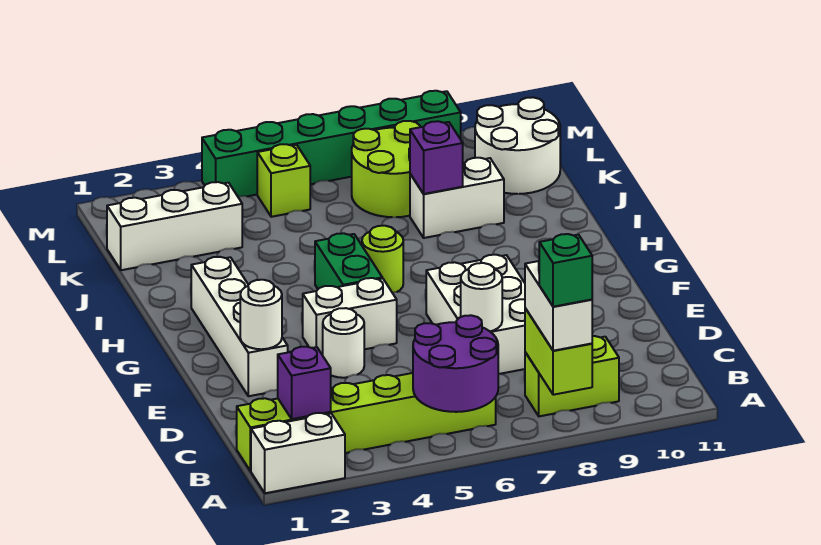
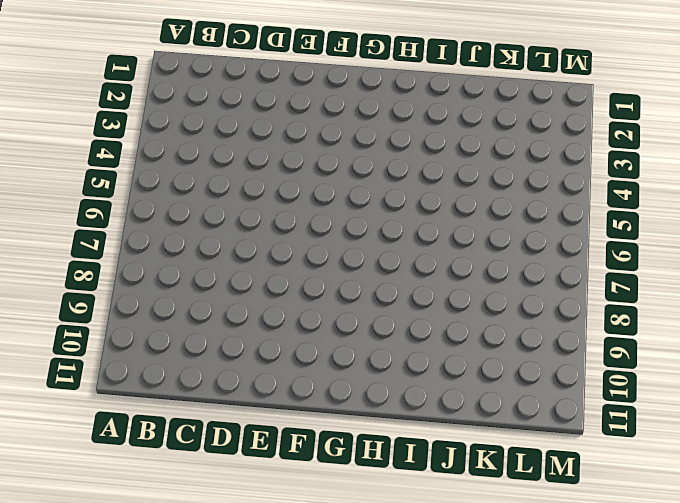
none -> white brick A1:A2 level 1
none -> lime brick B1:B6 level 1
none -> lime brick B8:B9 level 1

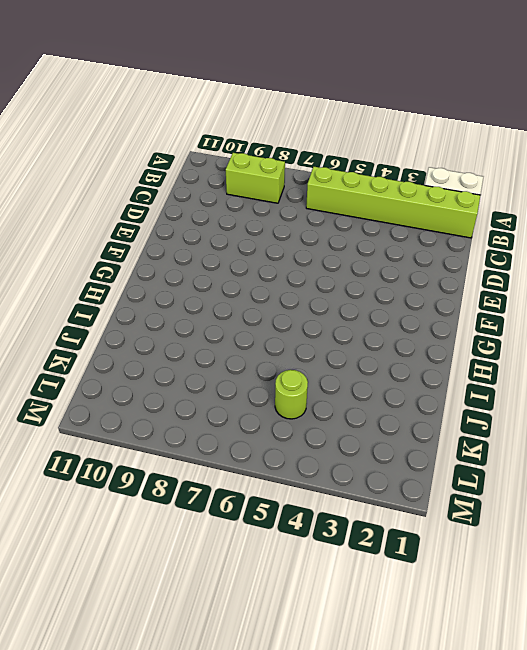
lime round brick K5 level 1 -> lime round brick H6 level 1
none -> white brick D7:F8 level 1
none -> white brick E2:H2 level 1
none -> white round brick E4 level 1

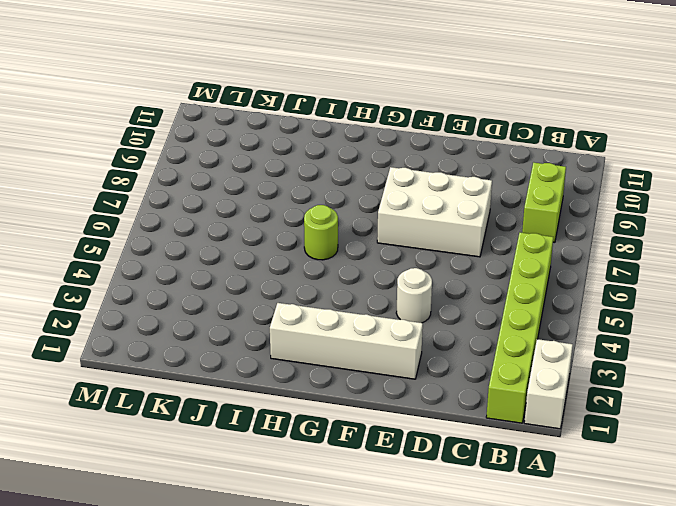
none -> white brick F4:F5 level 1
none -> green brick G5:H5 level 1
none -> white brick J8:J9 level 1

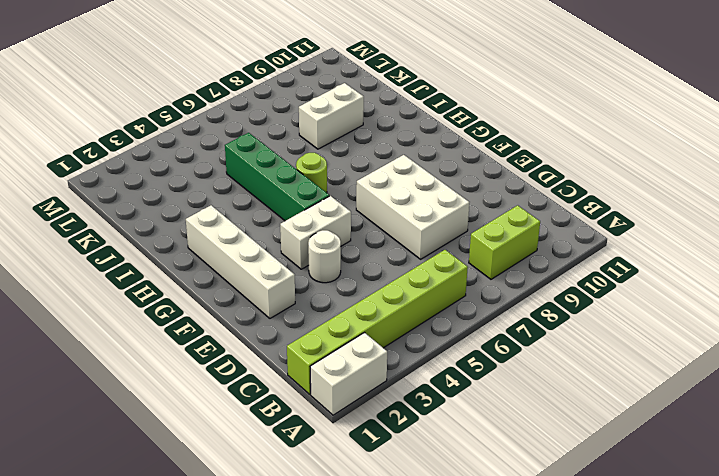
green brick G5:J5 level 1 -> green brick G5:H5 level 1
none -> white brick K1:K3 level 1
none -> lime round brick K7:L8 level 1
none -> white round brick K10:L11 level 1

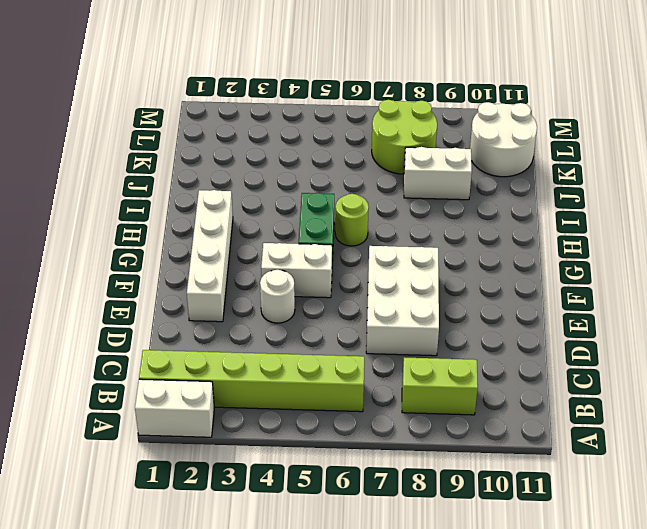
none -> white brick K1:K3 level 1
none -> lime brick L5 level 1
none -> green brick M4:M9 level 1

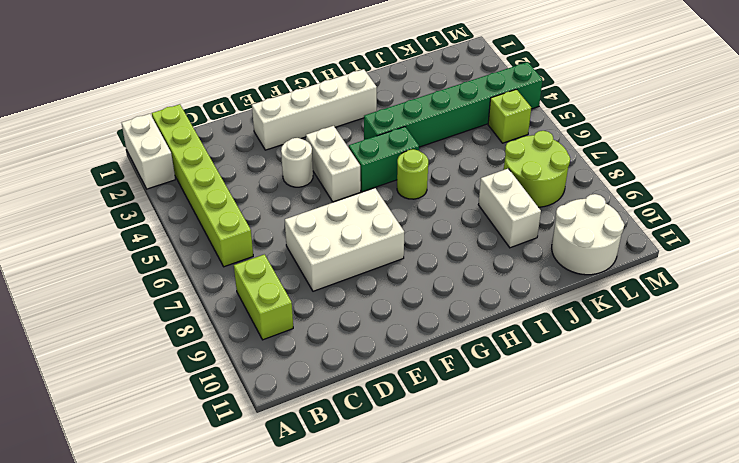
green brick H4:M4 level 1 -> green brick M4:M9 level 1
none -> white brick K1:K3 level 1
none -> purple round brick A5:B6 level 2
none -> lime brick A8:B8 level 2

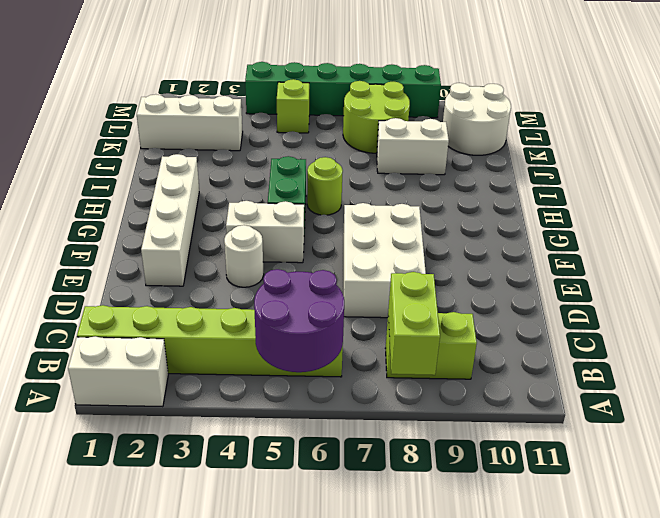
none -> purple brick B2 level 2
none -> white round brick D7 level 2
none -> white round brick E2 level 2

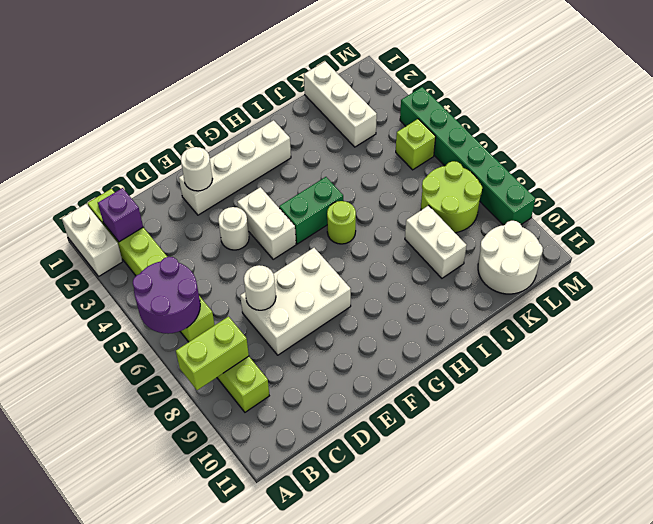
none -> purple brick J8 level 2
none -> white brick A8:B8 level 3
none -> green brick A8 level 4

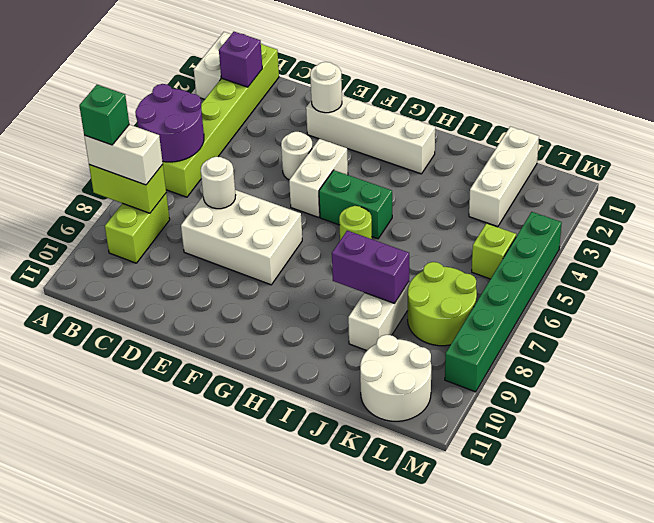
purple brick I8:J8 level 2 -> purple brick J8 level 2

